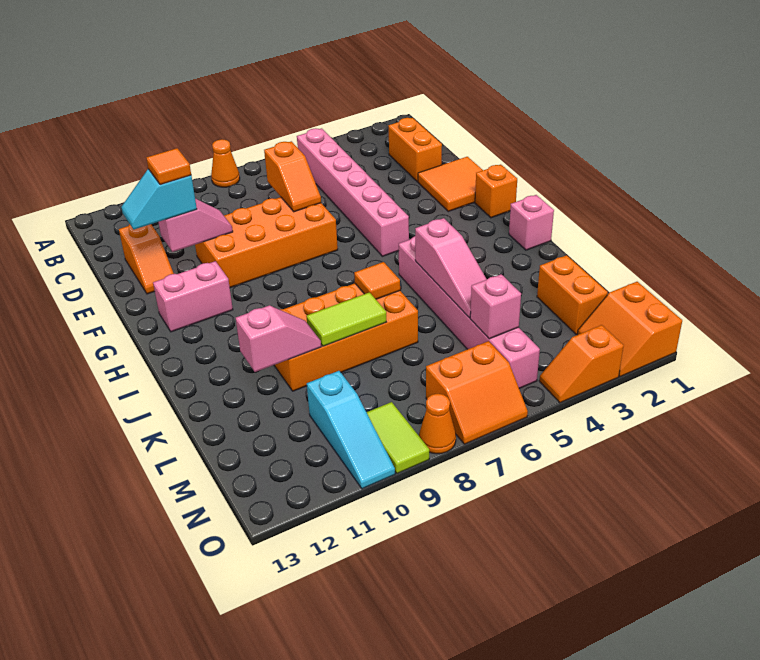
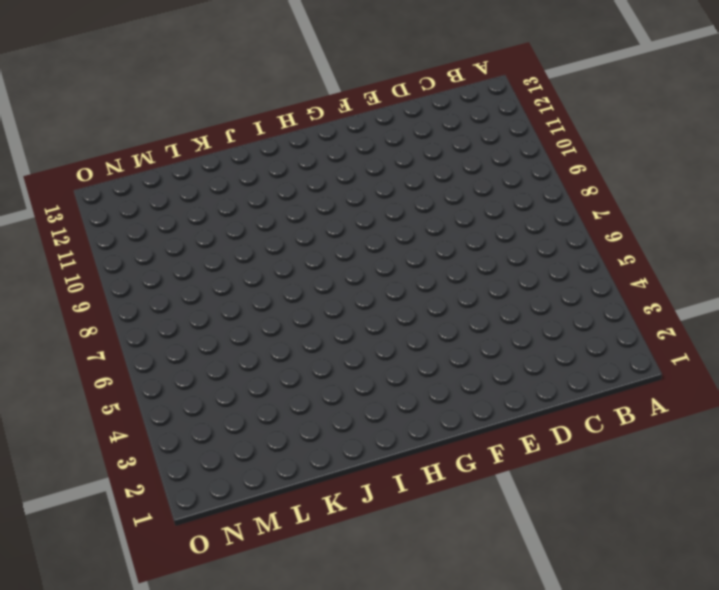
none -> orange cone A8 level 1
none -> pink brick B5:G5 level 1
none -> orange brick C2:D2 level 1

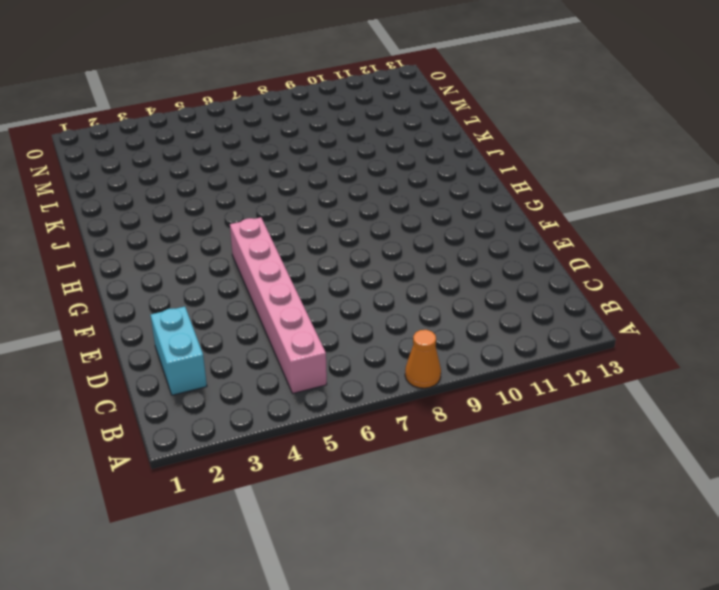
cyan brick C2:D2 level 1 -> orange brick C2:D2 level 1
none -> orange slope D12:E12 level 1 top D
none -> orange tile E1:F2 level 1
none -> orange brick E7:F10 level 1

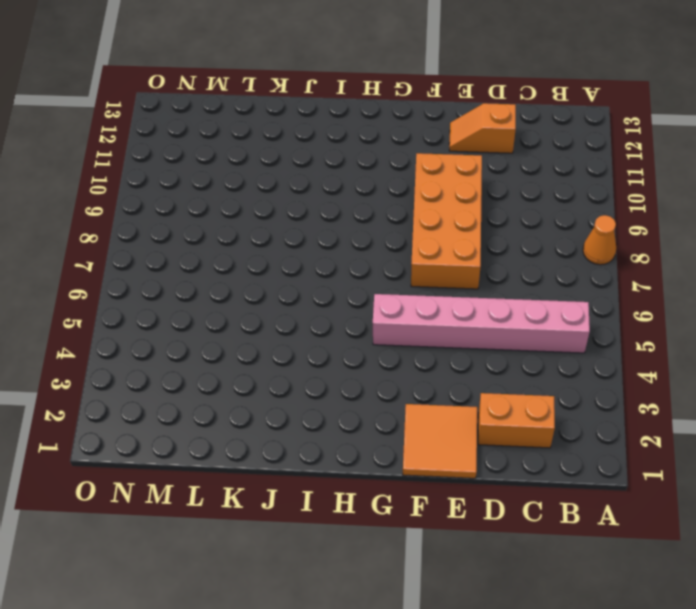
none -> orange brick G1 level 1
none -> pink brick G11:G12 level 1
none -> pink brick I1 level 1

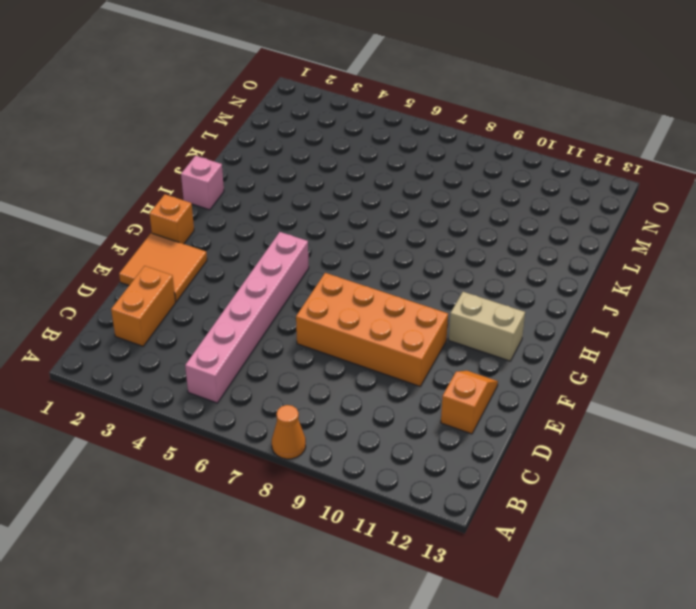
tan brick G11:G12 level 1 -> pink brick G11:G12 level 1
none -> pink brick I5:N5 level 1
none -> orange brick J7:K10 level 1
none -> orange brick L2:M2 level 1

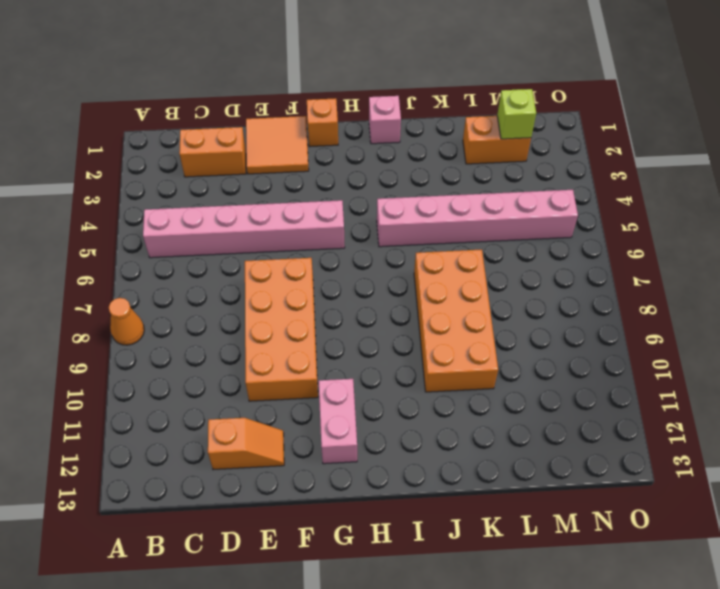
lime brick M2 level 2 -> none
none -> cyan slope M10:O10 level 1 top M
none -> orange slope N1:O2 level 1 top 1
none -> orange slope N6:O7 level 1 top N

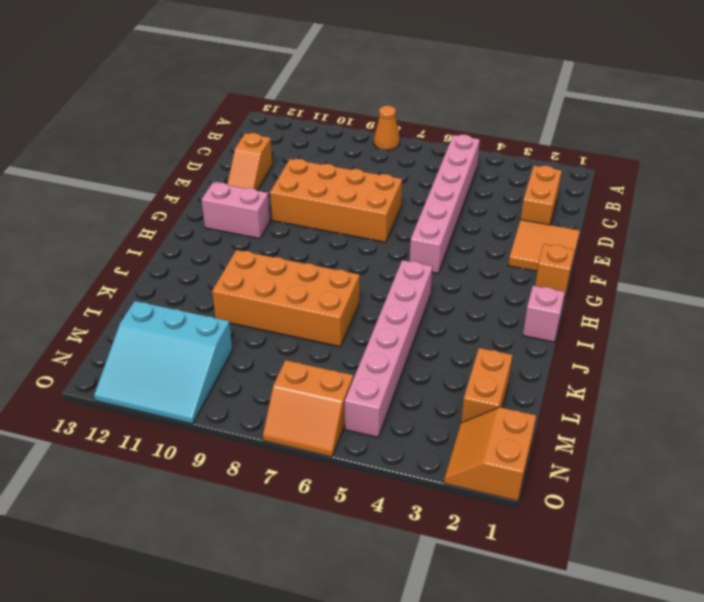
cyan slope M10:O12 level 1 top M -> cyan slope M10:O10 level 1 top M
none -> lime tile N9:O9 level 1
none -> orange slope O3:O4 level 1 top 3
none -> orange cone O8 level 1

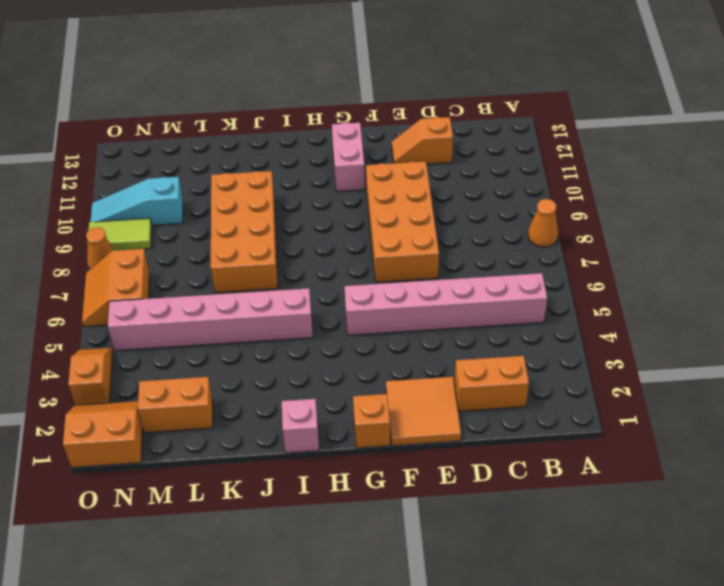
none -> orange slope D7:E7 level 2 top D
none -> pink slope E10:E11 level 2 top 11
none -> pink slope J5:L5 level 2 top J

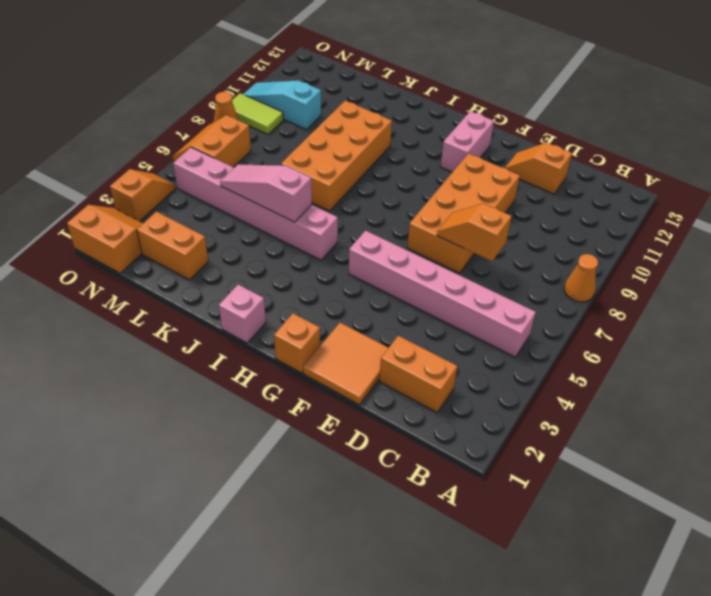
none -> pink slope E10:E11 level 2 top 11
none -> orange tile J7 level 2
none -> lime tile K8:K9 level 2

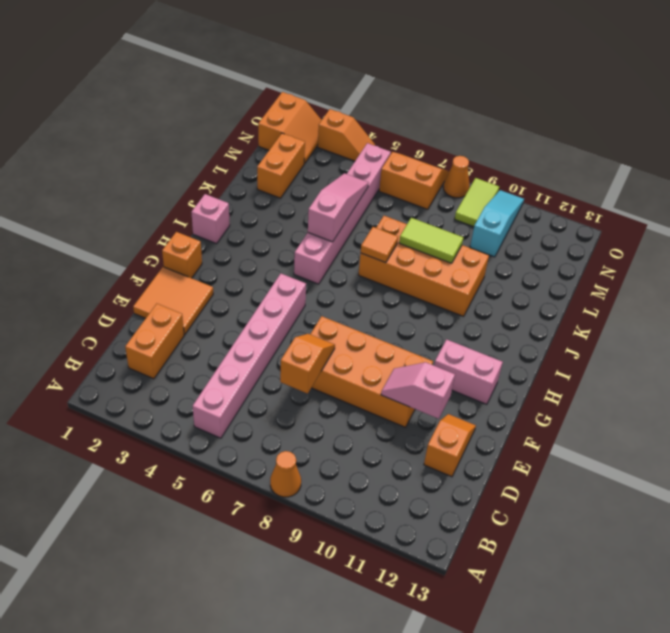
none -> pink slope K10:K11 level 2 top 11
none -> pink brick M5 level 2
none -> cyan slope E11:E12 level 3 top 11

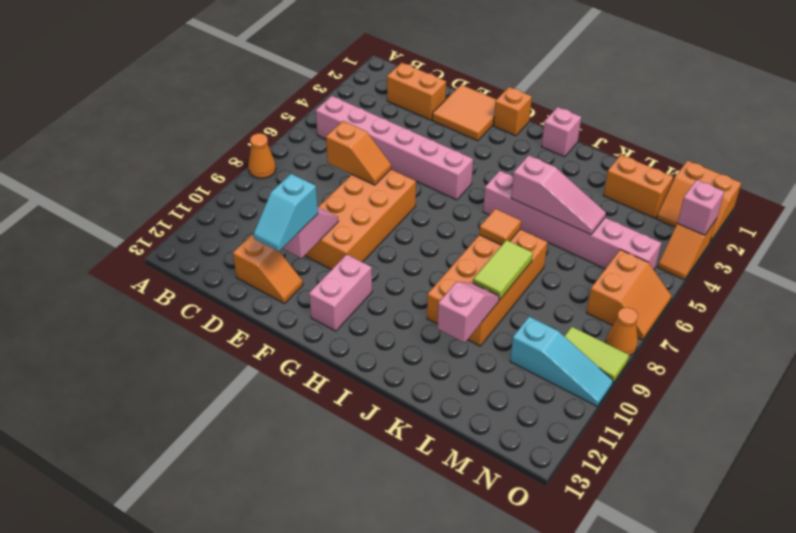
pink brick O3 level 2 -> pink brick M5 level 2
none -> orange tile E11 level 4

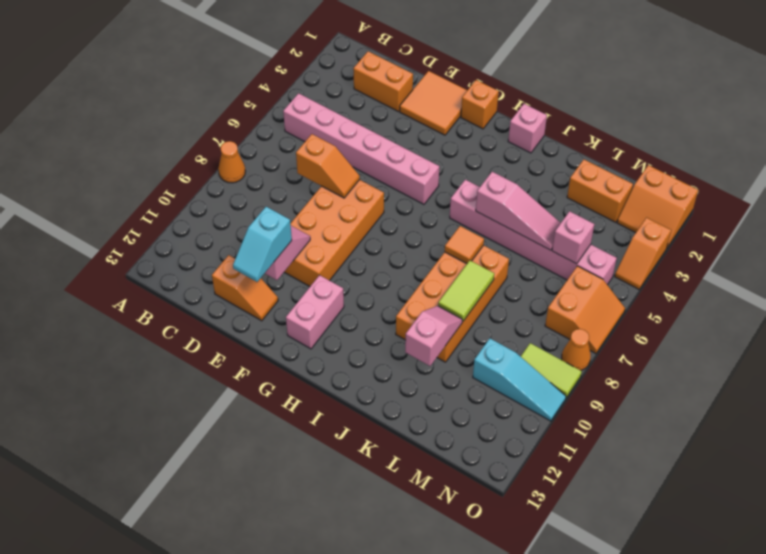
none -> orange tile E11 level 4

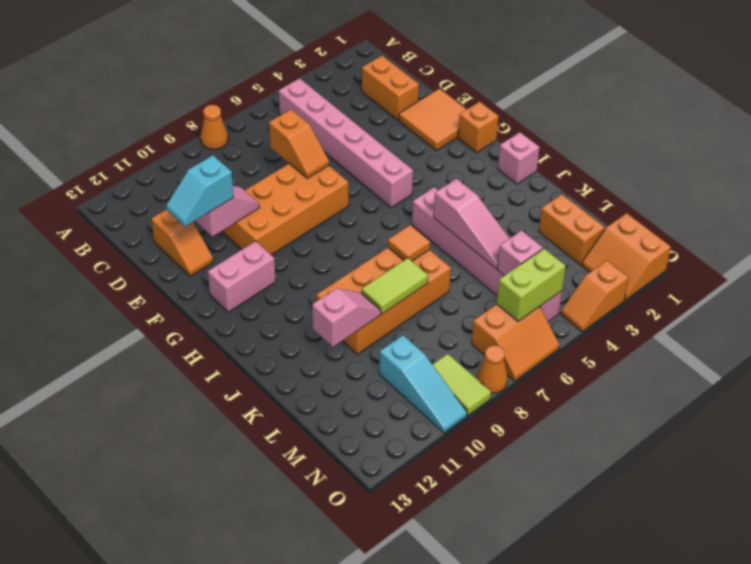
lime brick N5:N6 level 2 -> none
none -> orange tile E11 level 4

